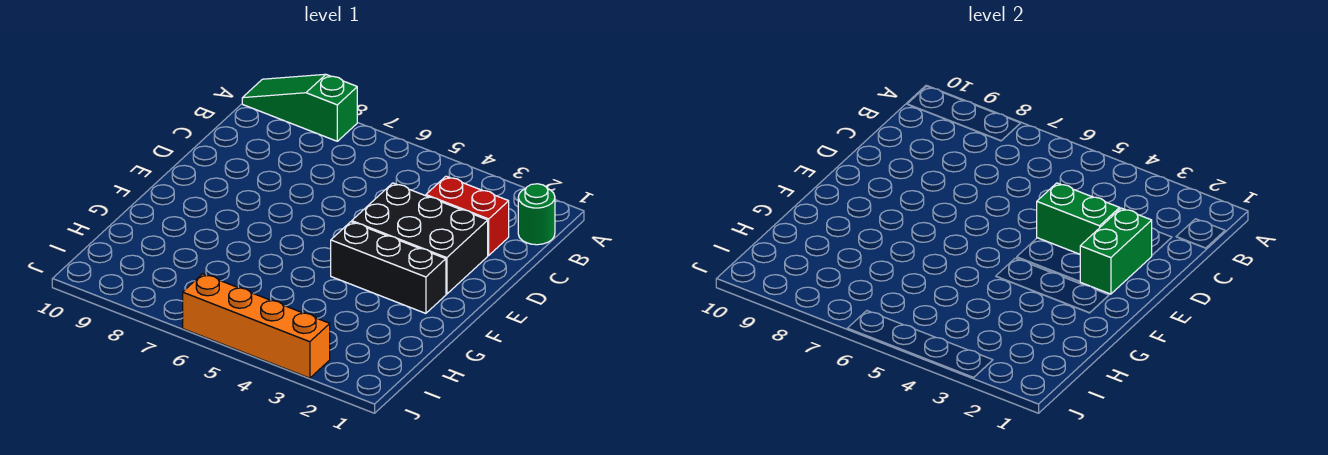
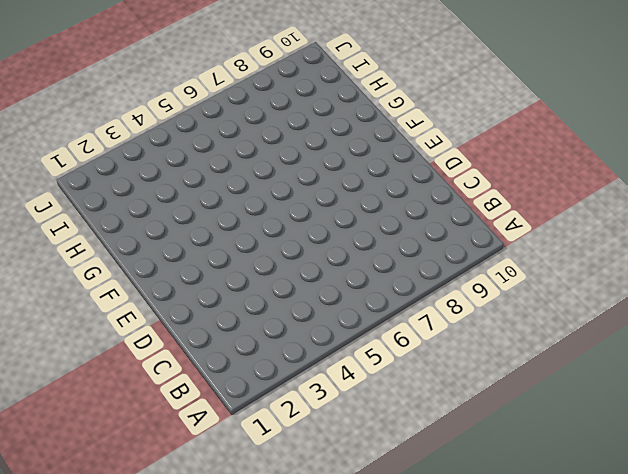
none -> green slope A8:A10 level 1 top 8
none -> green round brick B1 level 1

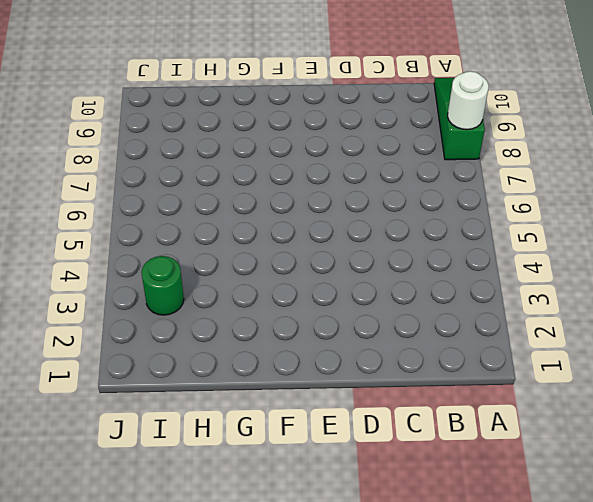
white round brick A8 level 2 -> none
green round brick I3 level 1 -> green round brick B1 level 1
none -> red brick C2:C3 level 1
none -> black brick D2:E4 level 1

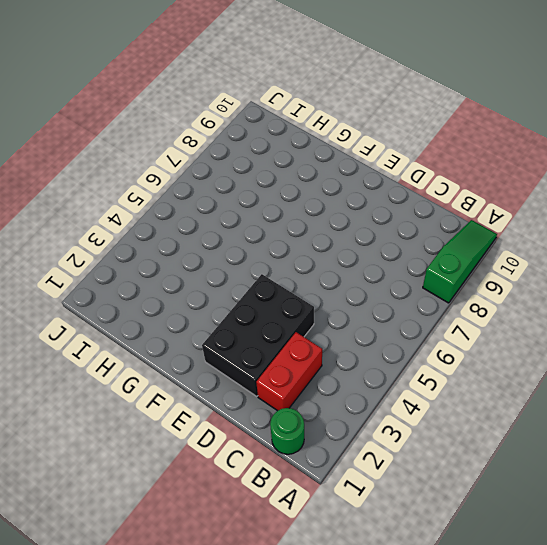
none -> black brick F2:F4 level 1
none -> orange brick J3:J6 level 1

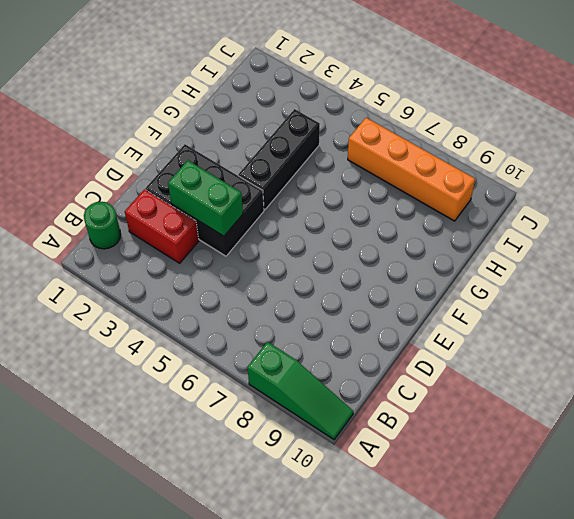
black brick F4:H4 level 1 -> black brick F2:F4 level 1
orange brick I6:I9 level 1 -> orange brick J3:J6 level 1
none -> green brick D2:E2 level 2

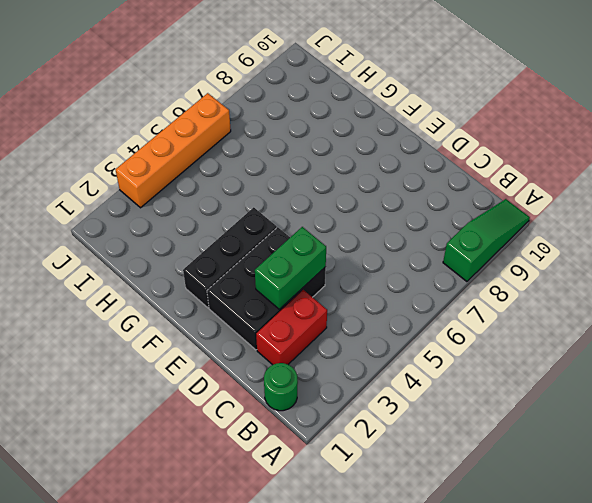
none -> green brick D2:E2 level 2

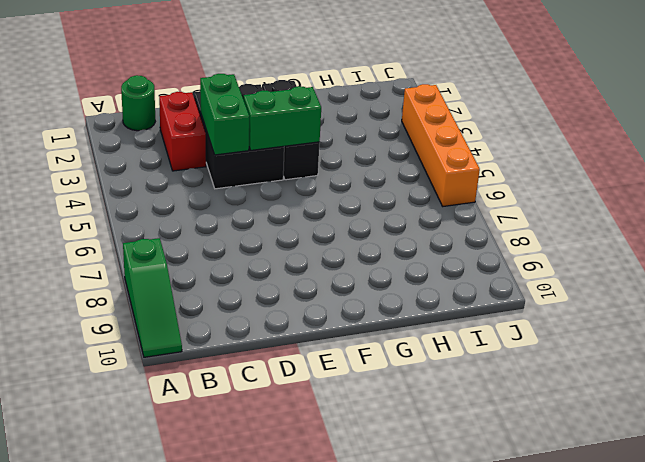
green brick E4:F4 level 2 -> green brick D2:E2 level 2

